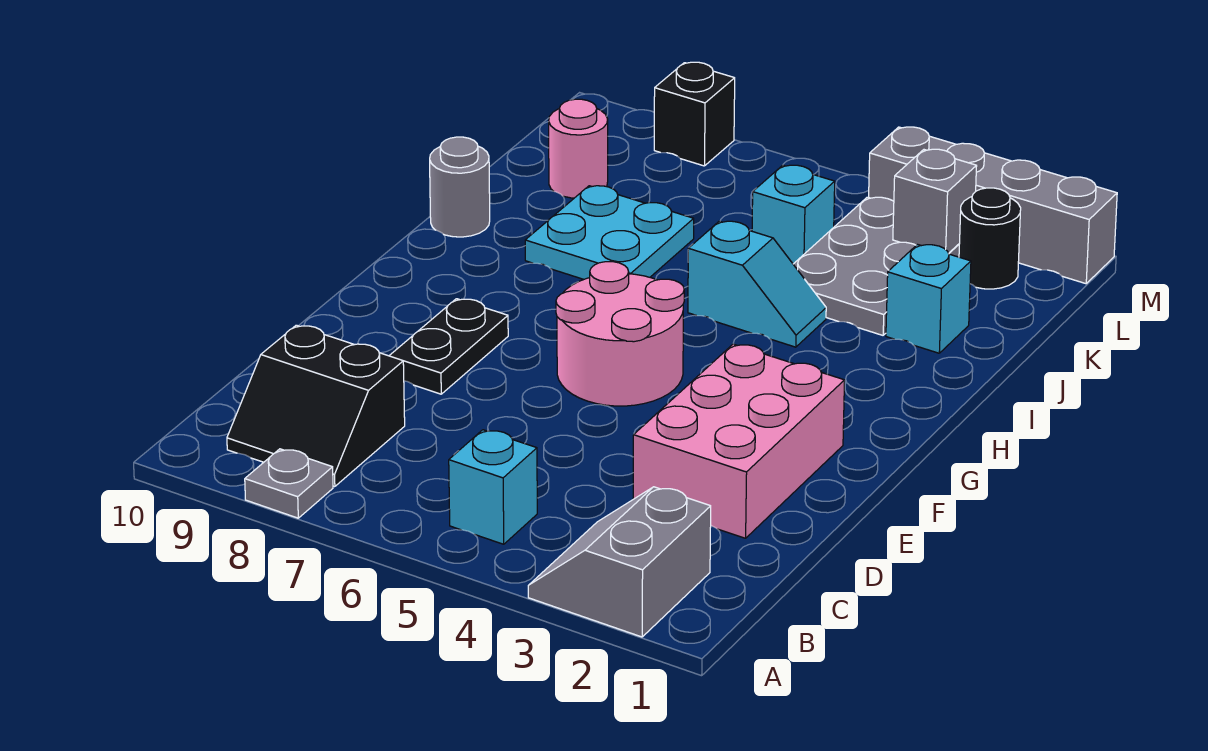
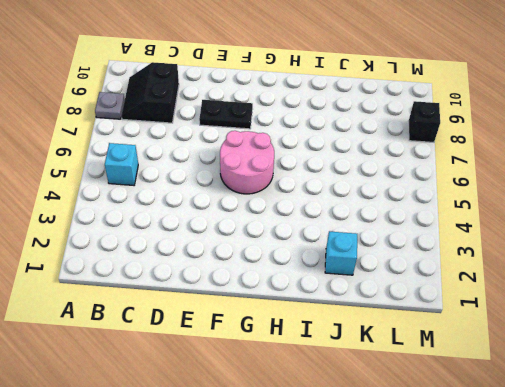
none -> grey slope A2:B3 level 1 top 2
none -> pink brick D2:F3 level 1
none -> cyan slope I4:I5 level 1 top 5

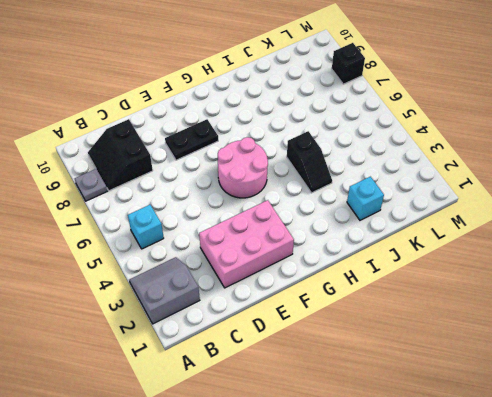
black slope I4:I5 level 1 top 5 -> cyan slope I4:I5 level 1 top 5
none -> cyan plate I7:J8 level 1
none -> grey round brick I10 level 1
none -> grey plate J3:L4 level 1

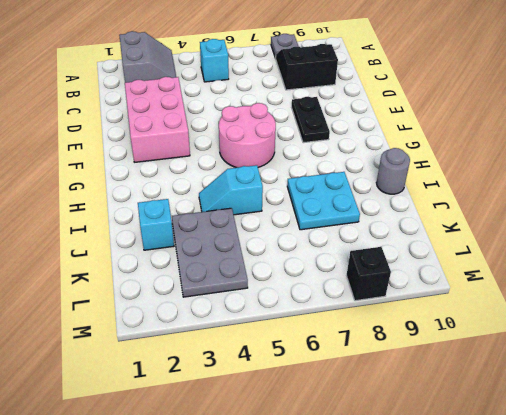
none -> cyan brick K5 level 1
none -> pink round brick K9 level 1
none -> black round brick L2 level 1

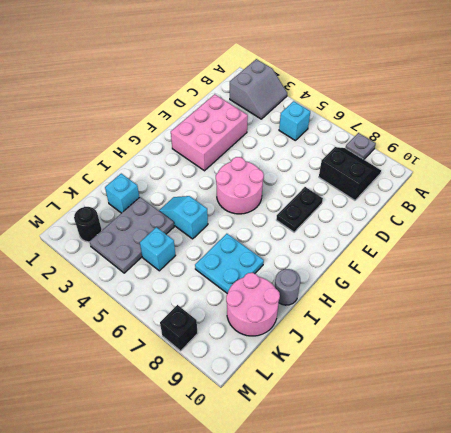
pink round brick J9:K10 level 1 -> pink round brick K9 level 1
none -> grey brick M1:M4 level 1
none -> grey brick L3 level 2

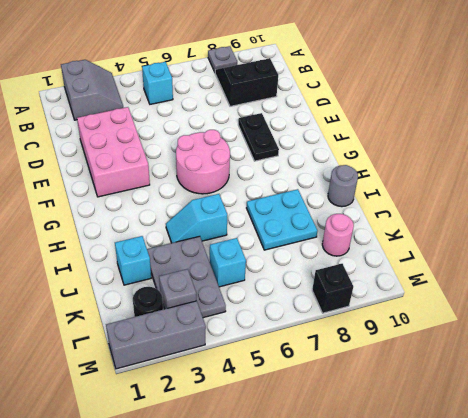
grey brick M1:M3 level 1 -> grey brick M1:M4 level 1

